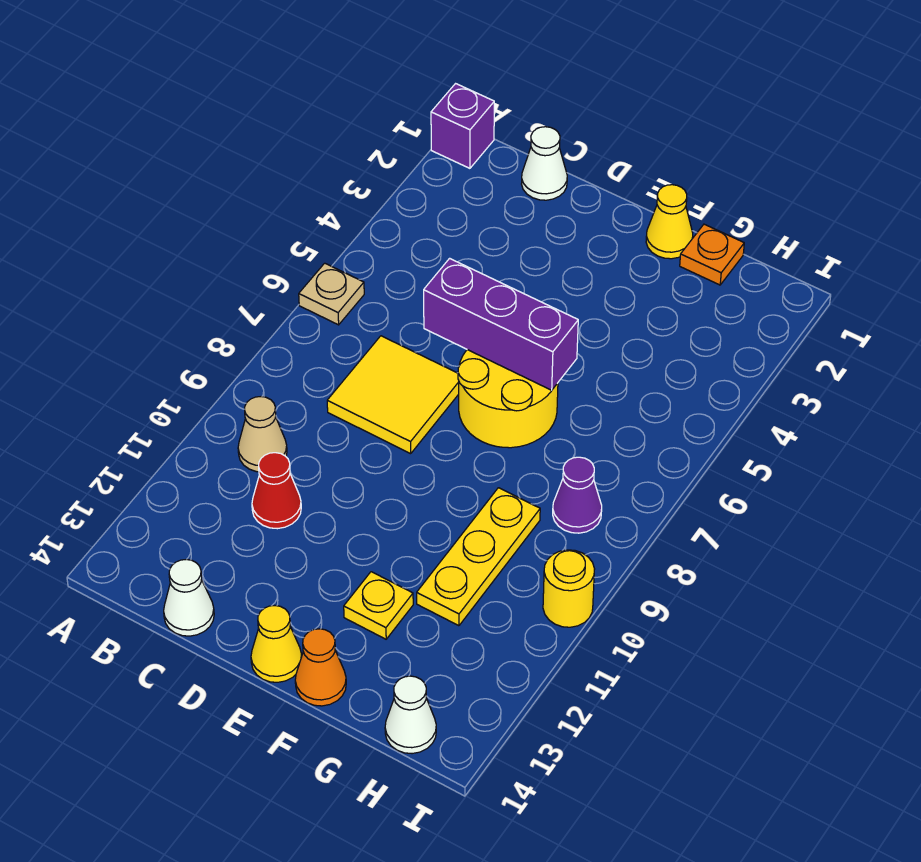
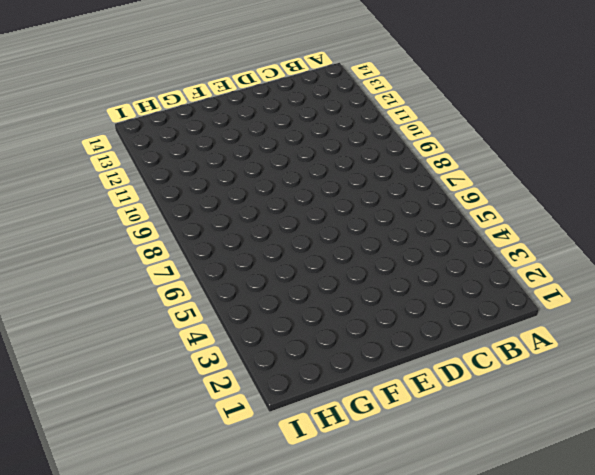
none -> purple brick A1 level 1
none -> tan plate A6 level 1
none -> tan cone B10 level 1

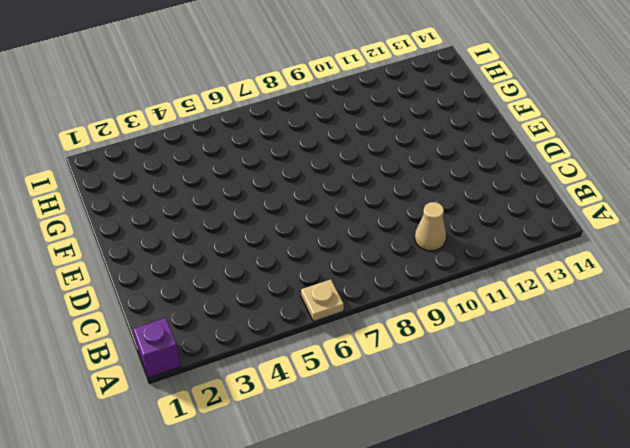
none -> white cone C1 level 1
none -> yellow tile C7:D8 level 1
none -> red cone C11 level 1

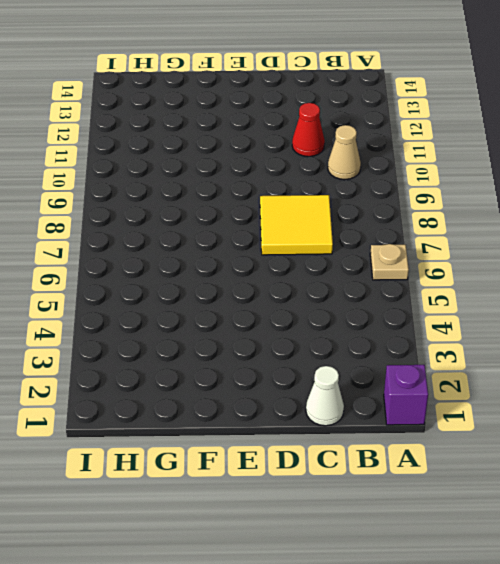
none -> white cone C14 level 1
none -> yellow round brick E6:F7 level 1
none -> yellow cone E14 level 1

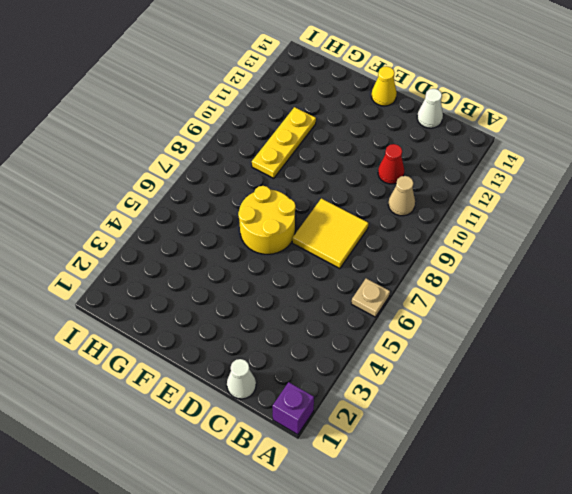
none -> yellow cone F1 level 1
none -> yellow plate F12 level 1
none -> orange cone F14 level 1

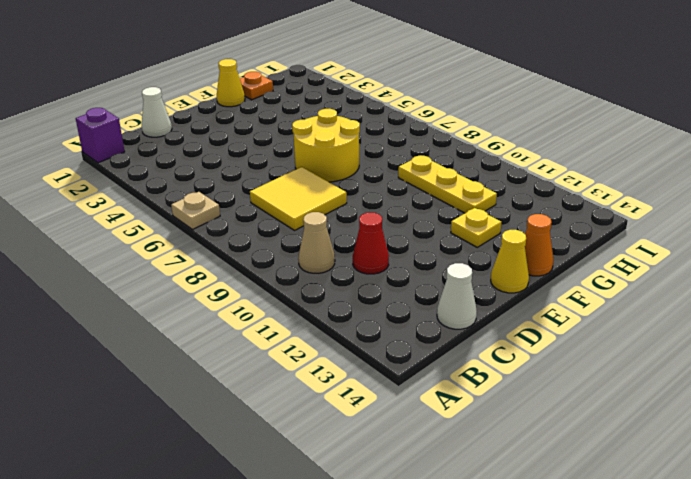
none -> purple cone H8 level 1
none -> white cone H14 level 1
none -> yellow round brick I10 level 1

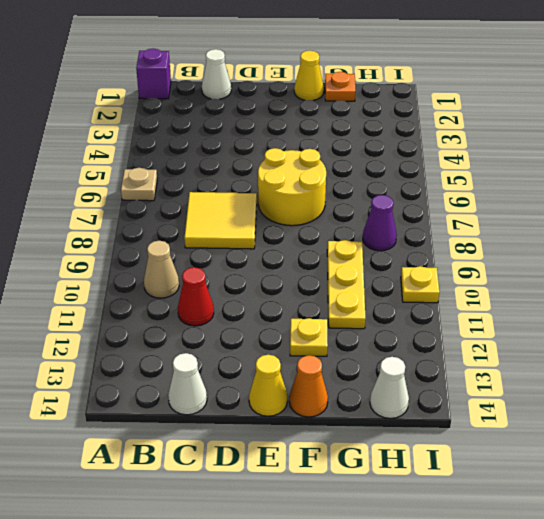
yellow plate I10 level 1 -> yellow round brick I10 level 1
none -> purple brick D6:F6 level 2

